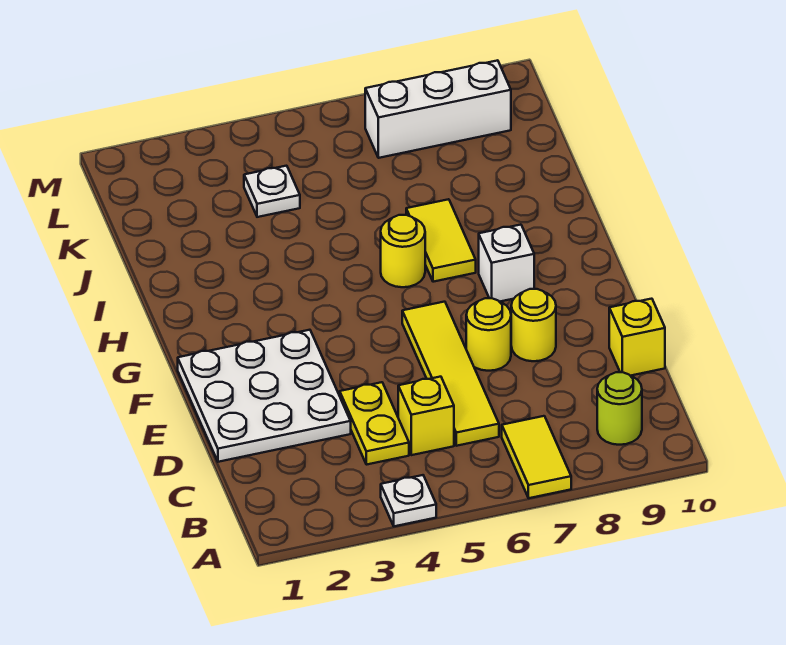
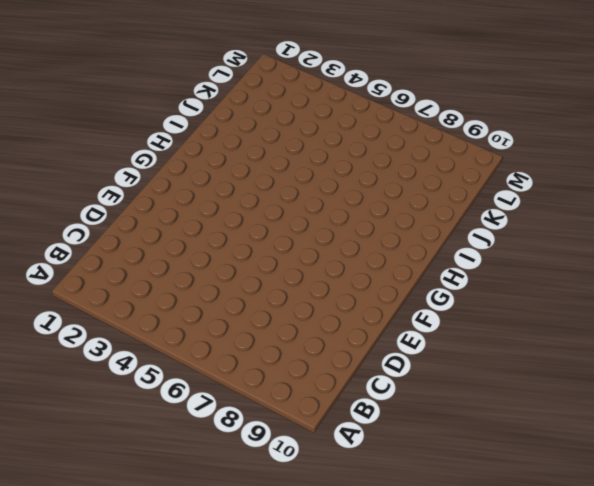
none -> white plate A4 level 1
none -> yellow tile A7:B7 level 1
none -> lime round brick B9 level 1

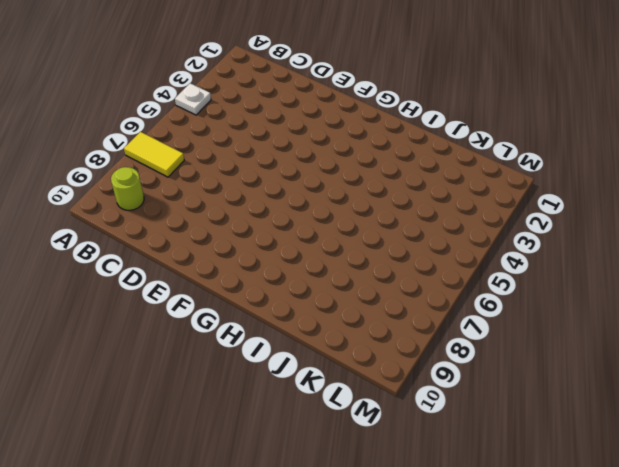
none -> yellow plate C4:D4 level 1
none -> yellow brick C5 level 1
none -> yellow tile C6:F6 level 1

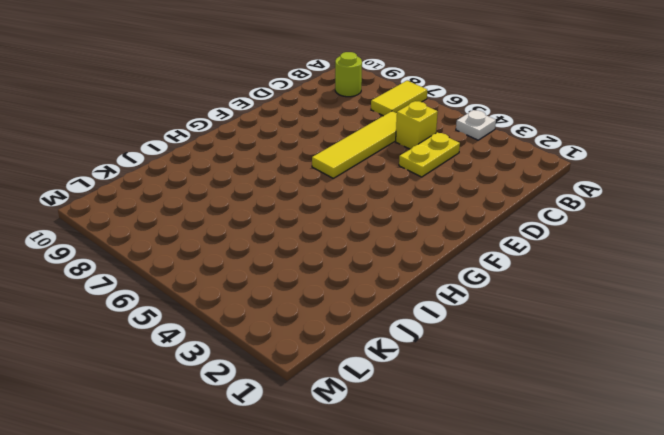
none -> white plate D1:F3 level 1
none -> yellow brick D10 level 1
none -> yellow round brick E7 level 1

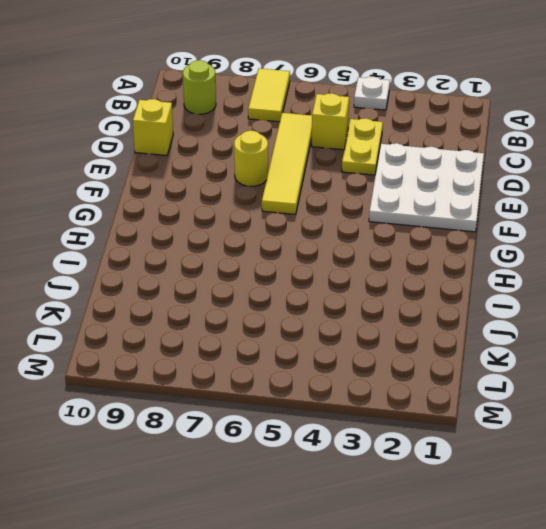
none -> yellow round brick E8 level 1
none -> white brick G8 level 1
none -> yellow round brick H6 level 1

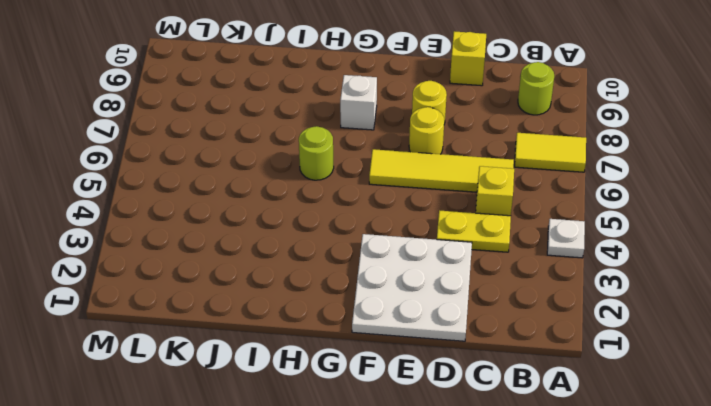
lime round brick H6 level 1 -> yellow round brick H6 level 1
none -> yellow tile H7:I7 level 1
none -> white plate K4 level 1
none -> white brick L7:L9 level 1

